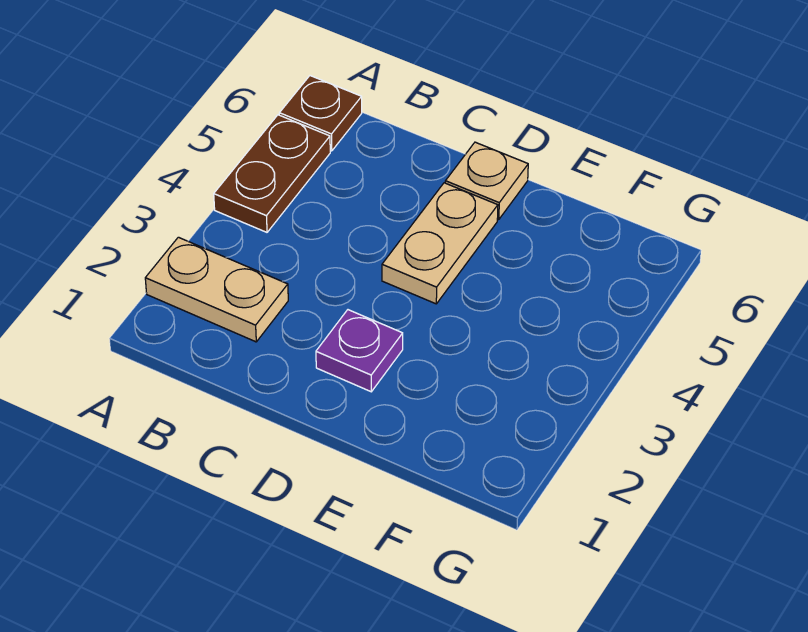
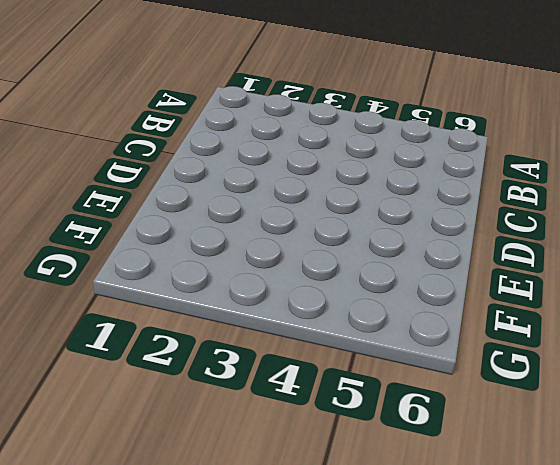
none -> tan plate A2:B2 level 1
none -> brown plate A4:A5 level 1

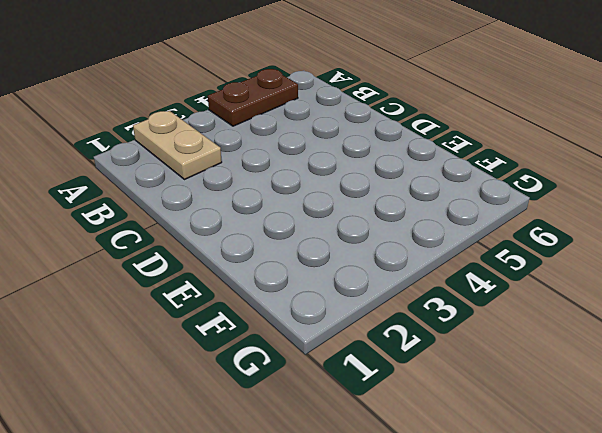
none -> brown plate A6 level 1
none -> purple plate D2 level 1

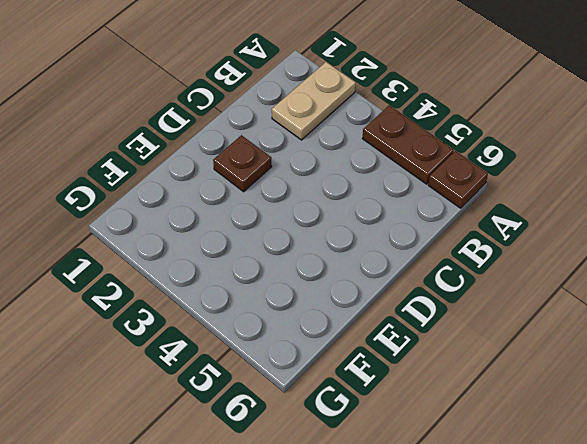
brown plate D2 level 1 -> purple plate D2 level 1
none -> tan plate D4:D5 level 1
none -> tan plate D6 level 1

